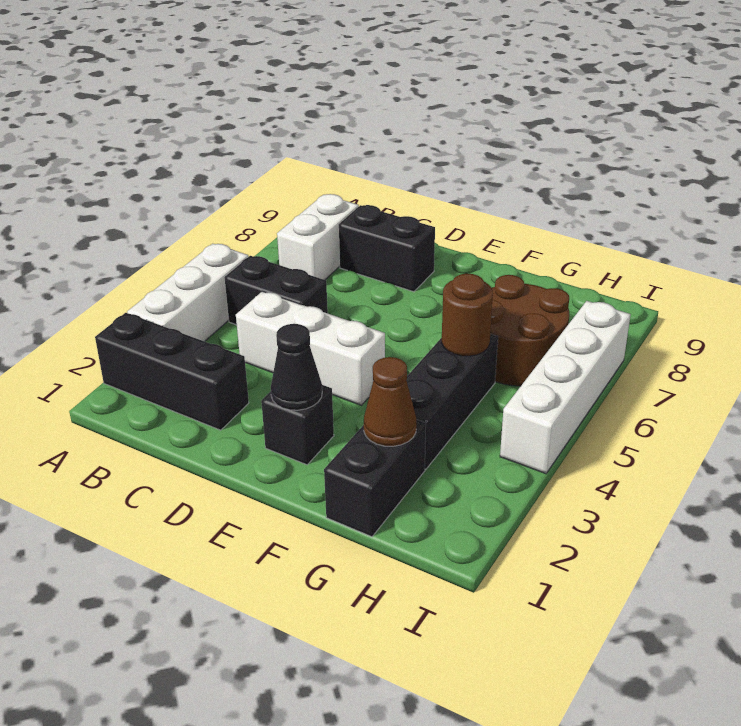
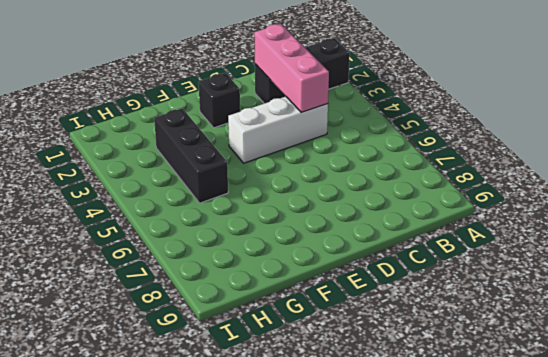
pink brick C2:C4 level 2 -> none
none -> white brick A3:A5 level 1
none -> black brick B5:C5 level 1
none -> white brick B7:B8 level 1

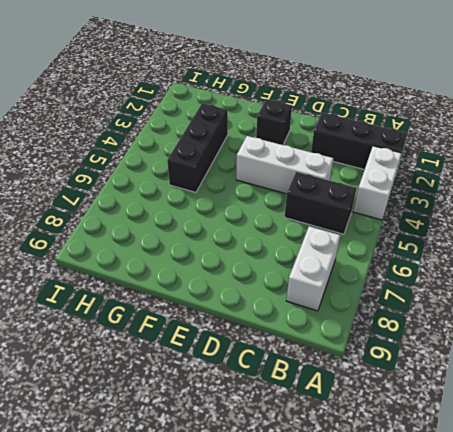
white brick A3:A4 level 1 -> white brick A3:A5 level 1
none -> black brick C8:D8 level 1
none -> black brick G1:G2 level 1
none -> brown round brick G6:H7 level 1

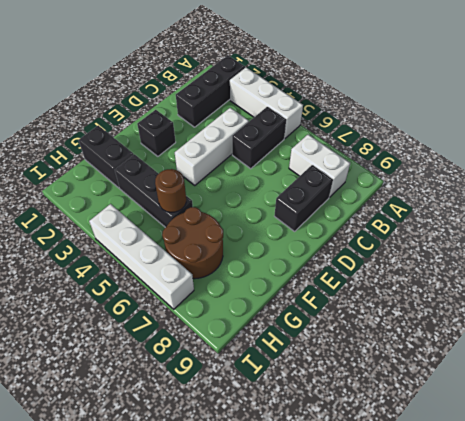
none -> black cone E2 level 2
none -> brown cone G2 level 2

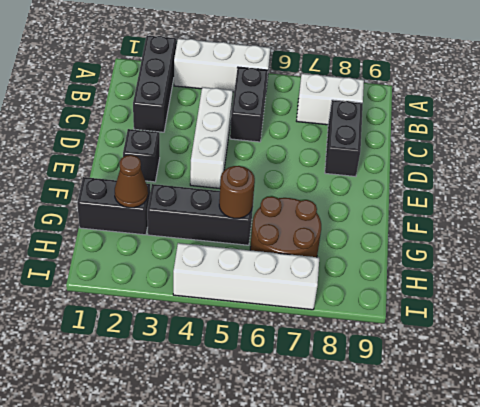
none -> black cone E2 level 2

